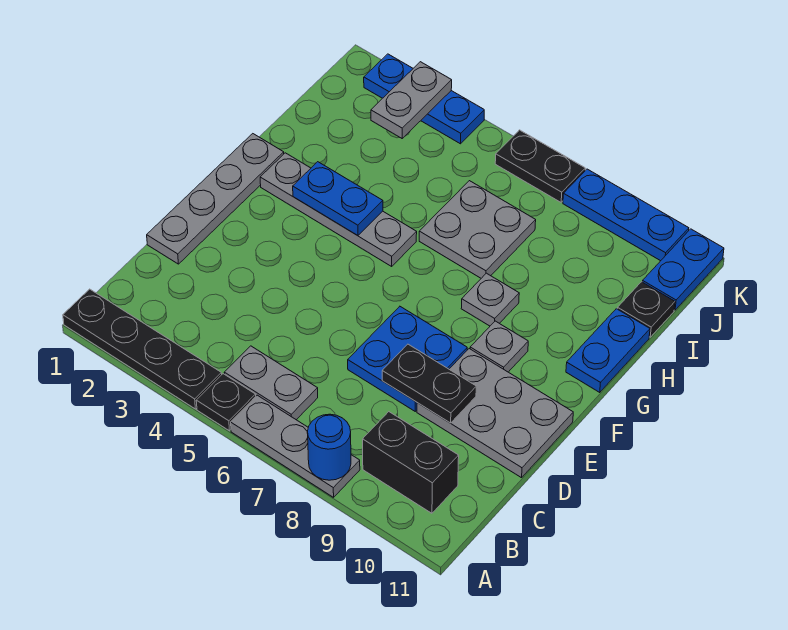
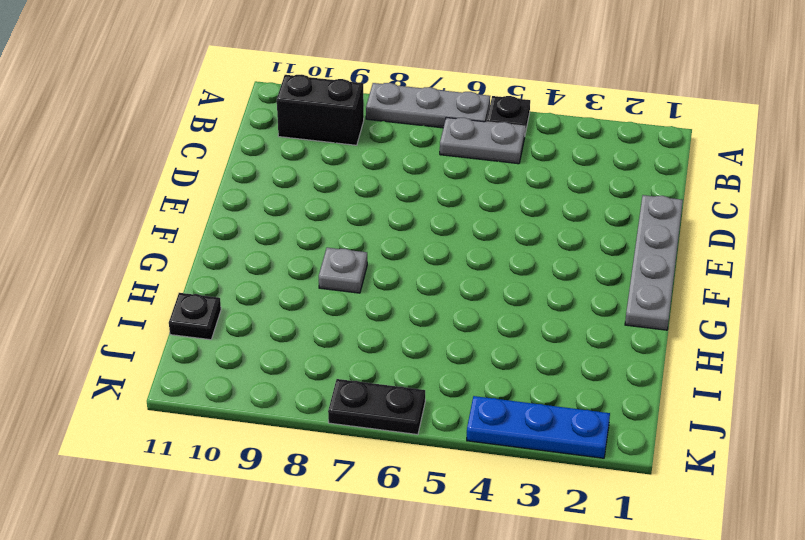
none -> black plate A1:A4 level 1
none -> blue plate D7:E8 level 1
none -> grey plate D9:E11 level 1

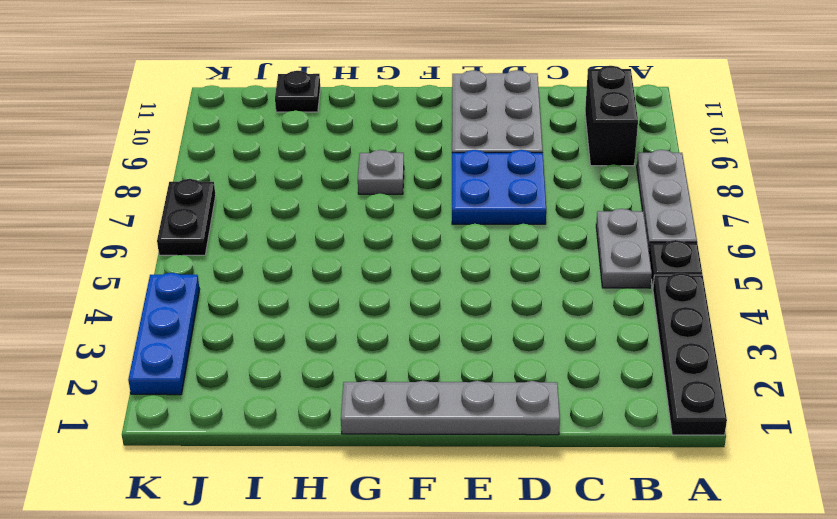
none -> grey plate F9 level 1
none -> grey plate G2:G5 level 1
none -> blue plate G11:H11 level 1

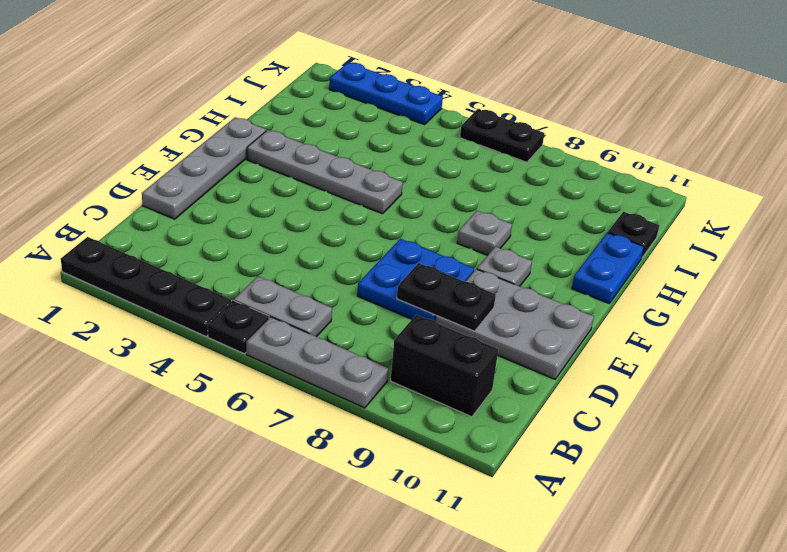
none -> grey plate H6:I7 level 1
none -> blue plate J11:K11 level 1
none -> blue plate K8:K10 level 1

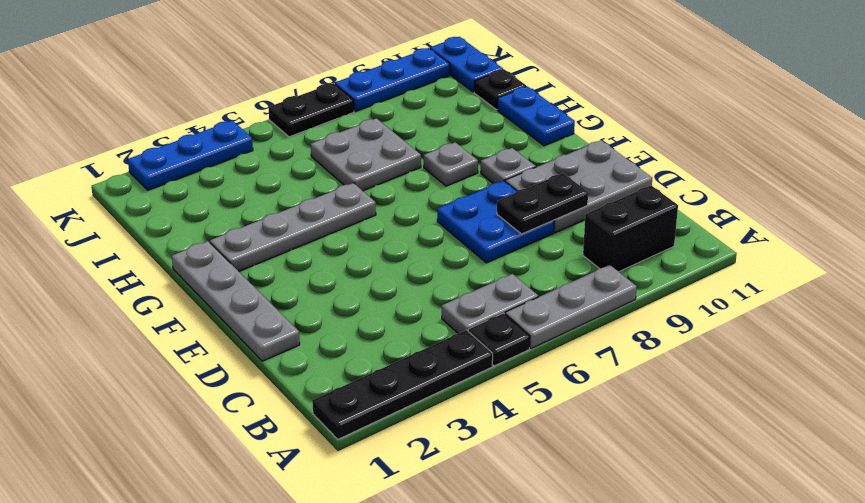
none -> blue round brick A8 level 2
none -> blue plate G3:G4 level 2
none -> grey plate J3:K3 level 2

